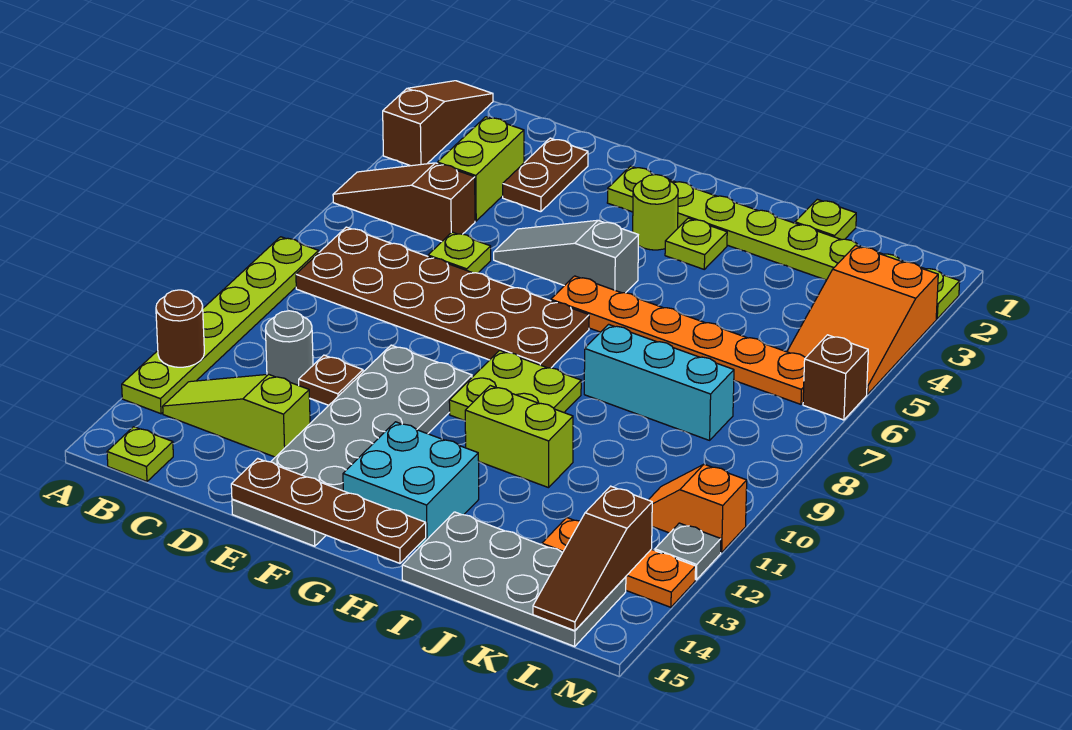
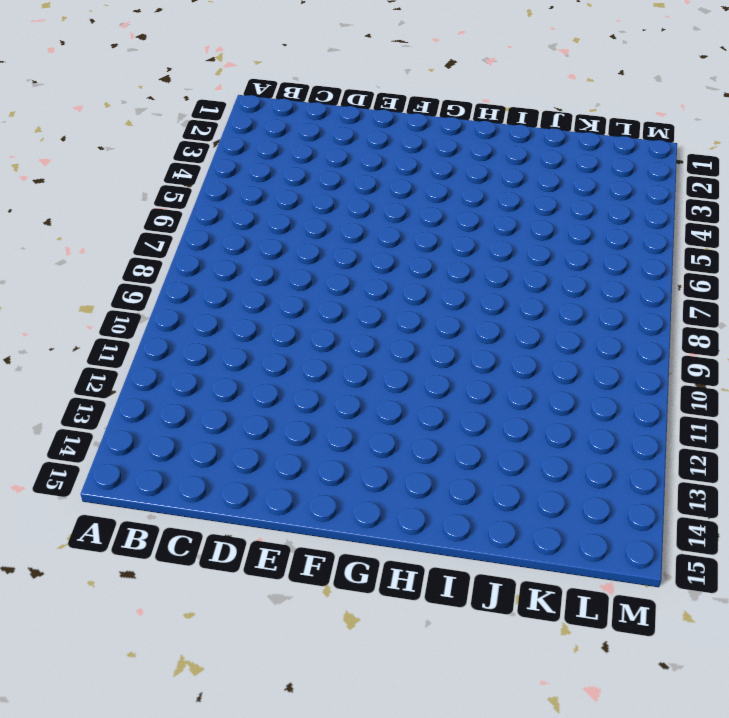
none -> brown slope A1:A3 level 1 top 3
none -> brown slope A5:C5 level 1 top C
none -> lime plate A8:A13 level 1
none -> brown plate B7:G8 level 1

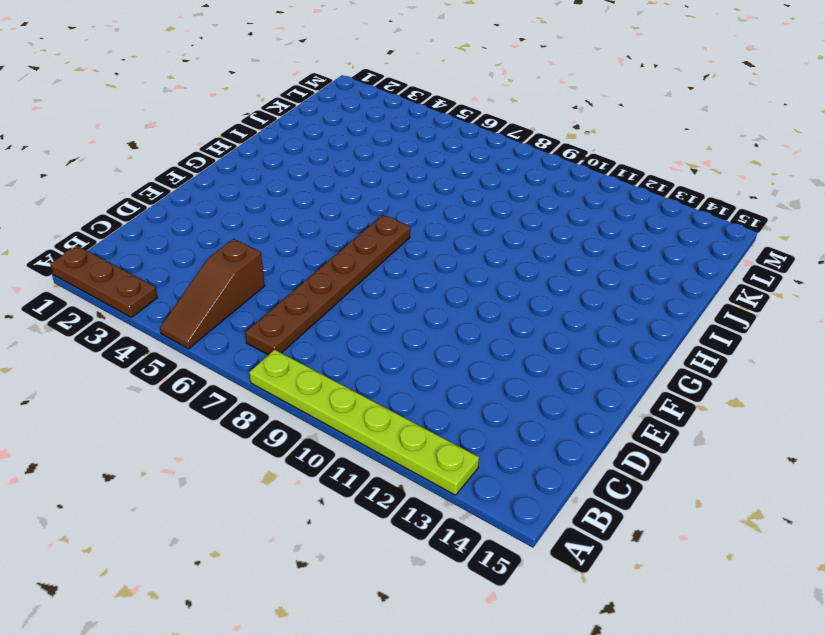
brown plate A1:A3 level 1 -> brown slope A1:A3 level 1 top 3
brown plate B7:G7 level 1 -> brown plate B7:G8 level 1
none -> lime slope B13:D13 level 1 top D
none -> lime plate B15 level 1
none -> lime brick C3:C4 level 1
none -> grey round brick C11 level 1

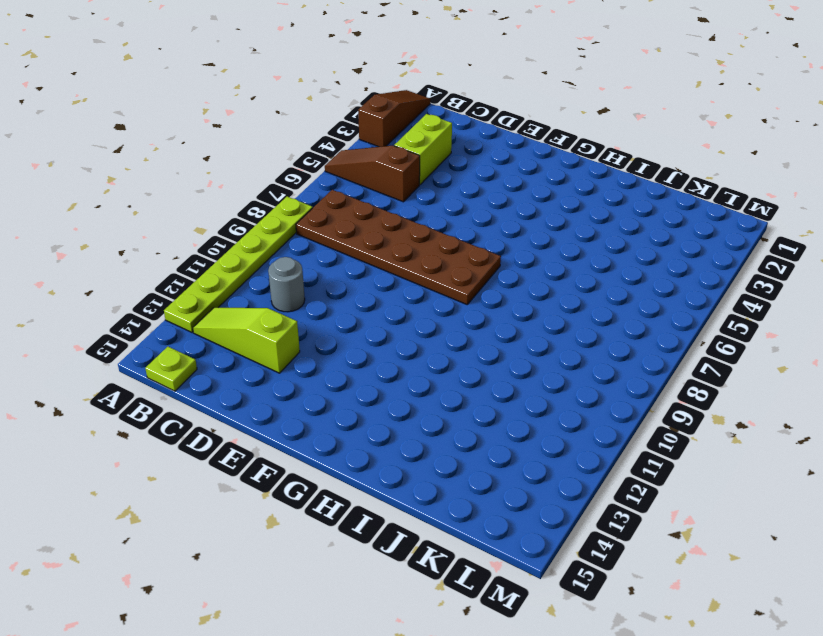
none -> brown plate D2:D3 level 1
none -> lime plate D6 level 1
none -> brown plate D11 level 1
none -> grey slope E5:G5 level 1 top G

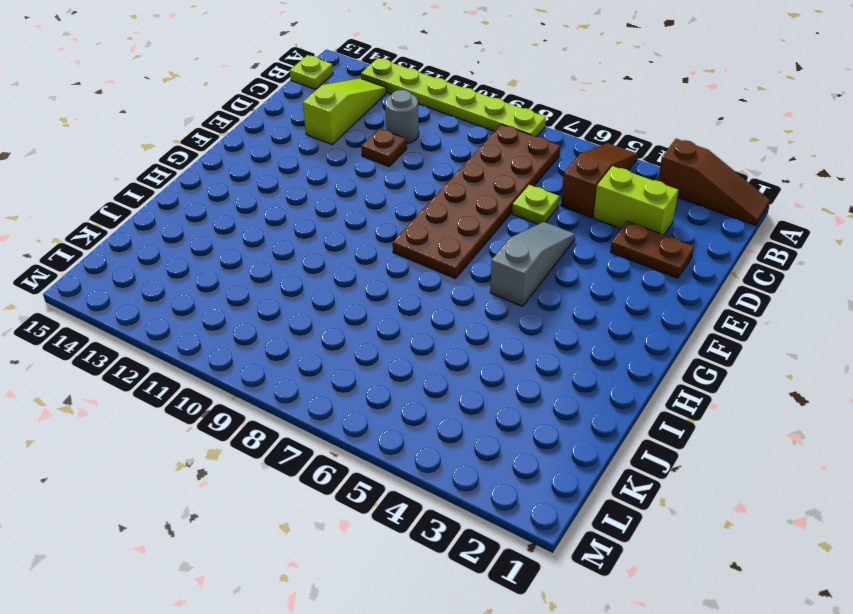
none -> grey plate E10:F15 level 1
none -> lime plate F2:M2 level 1
none -> lime round brick G3 level 1
none -> orange plate G6:L6 level 1

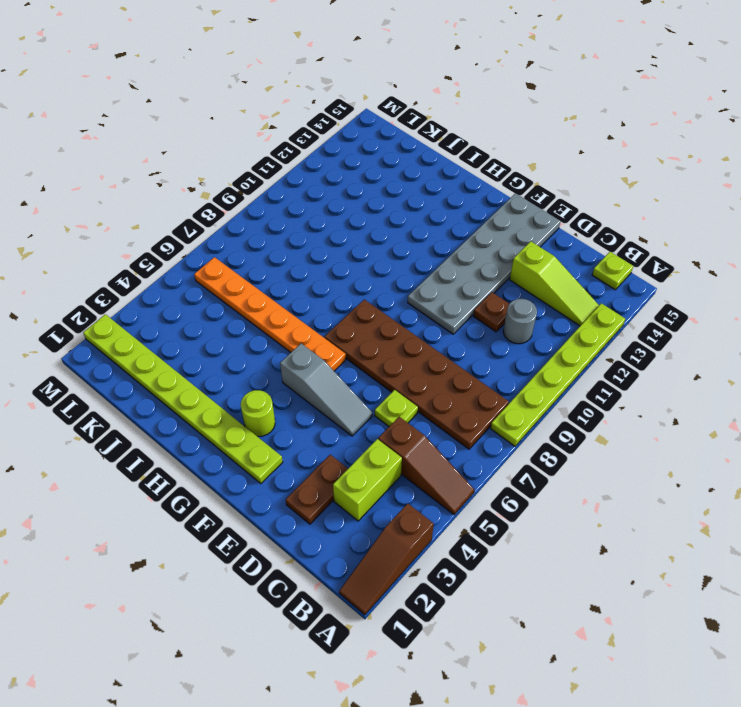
none -> lime plate G9:H10 level 1
none -> cyan brick G13:H14 level 1
none -> lime plate H3 level 1
none -> lime brick H11:I11 level 1

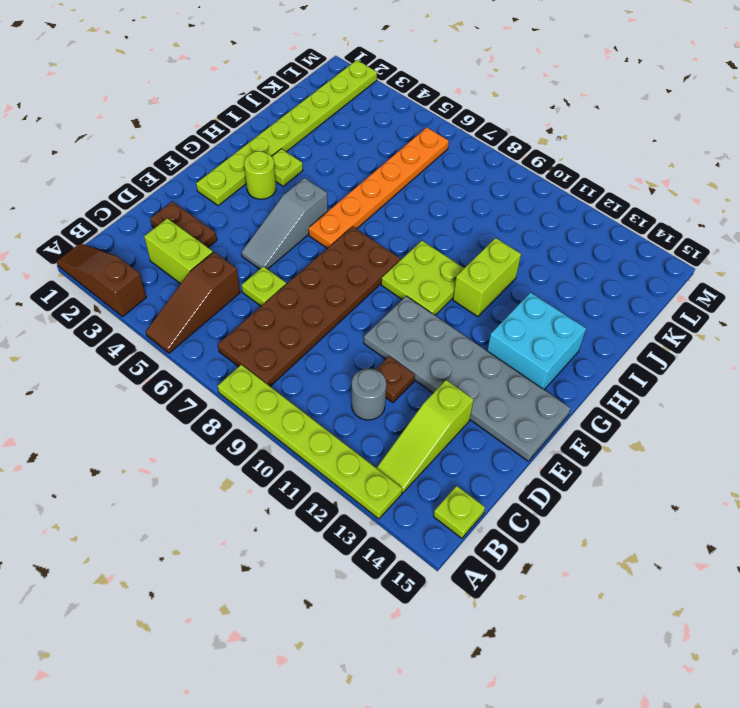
none -> cyan brick I8:K8 level 1
none -> grey plate I14:L15 level 1
none -> lime plate J1 level 1
none -> orange plate K13:M13 level 1

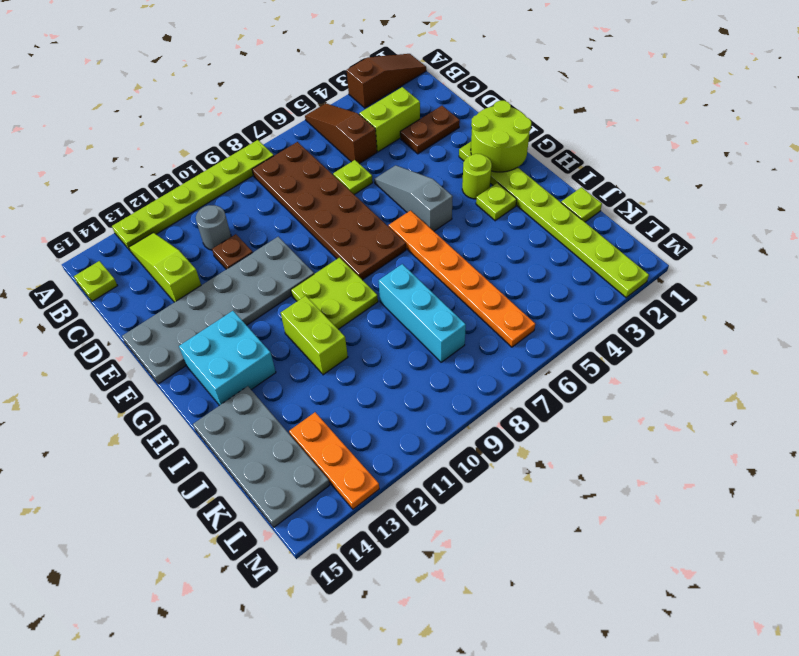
lime round brick F1:G2 level 2 -> none
none -> orange slope L3:M5 level 1 top 3
none -> orange slope L11:M11 level 1 top M
none -> brown brick M6 level 1
none -> grey plate M12 level 1

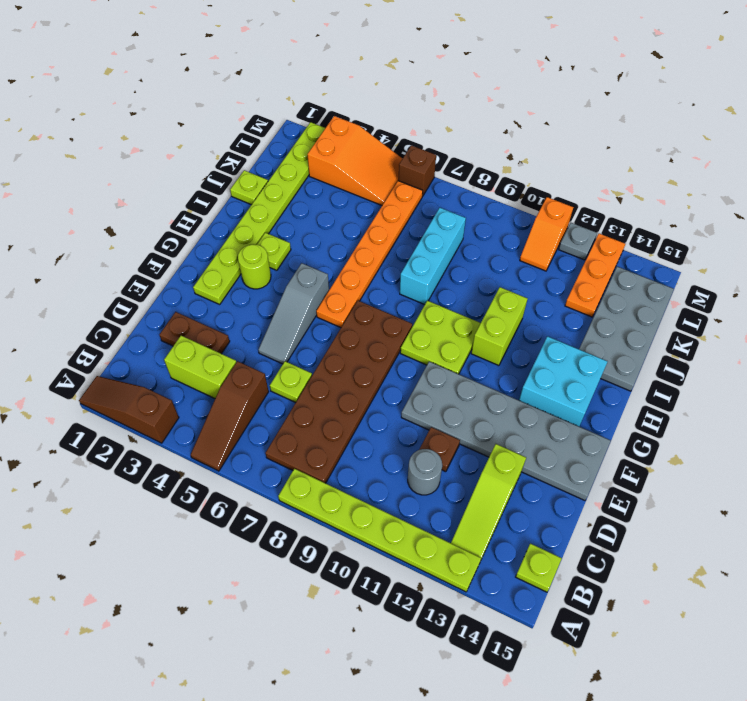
none -> brown round brick A12 level 2
none -> brown plate E15:H15 level 2
none -> brown slope L13:L15 level 2 top 13

